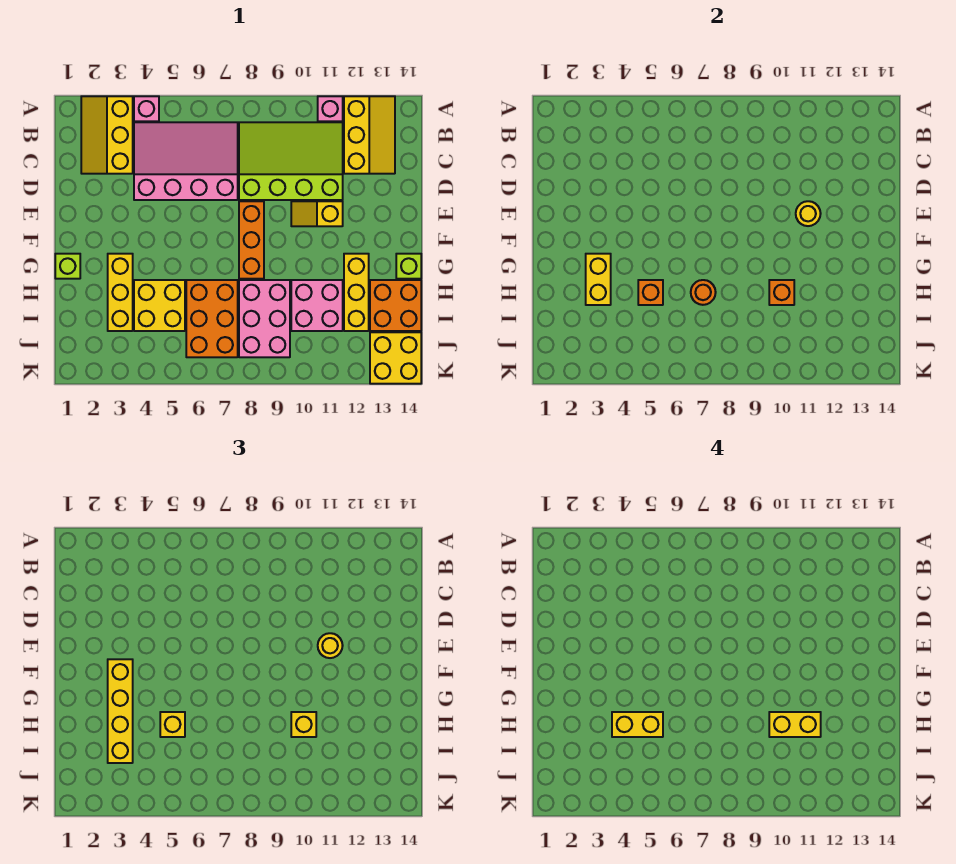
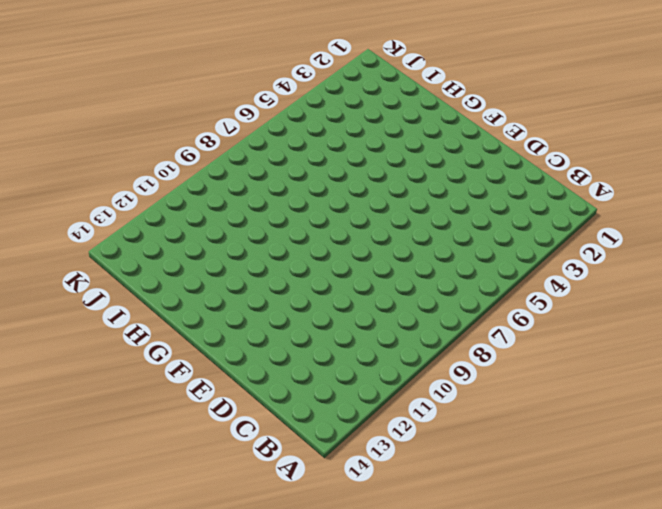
none -> yellow slope A2:C3 level 1 top 3
none -> pink brick A4 level 1
none -> pink brick A11 level 1

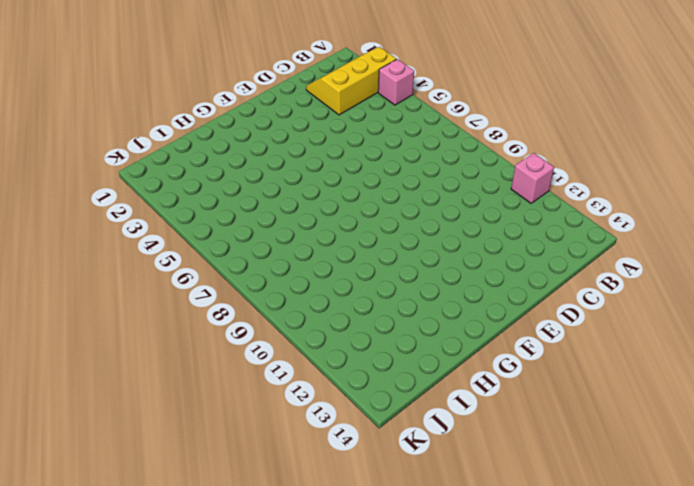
none -> yellow slope A12:C13 level 1 top 12
none -> pink slope B4:D7 level 1 top D
none -> lime slope B8:D11 level 1 top D

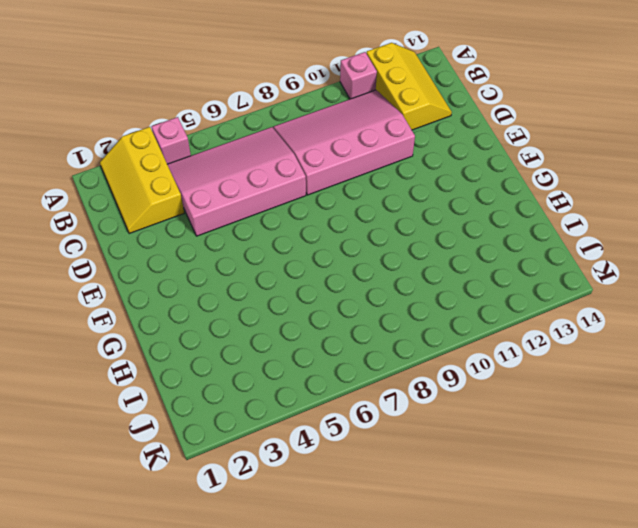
pink slope B8:D11 level 1 top D -> lime slope B8:D11 level 1 top D
none -> orange brick E8:G8 level 1
none -> yellow slope E10:E11 level 1 top 11
none -> lime brick G1 level 1

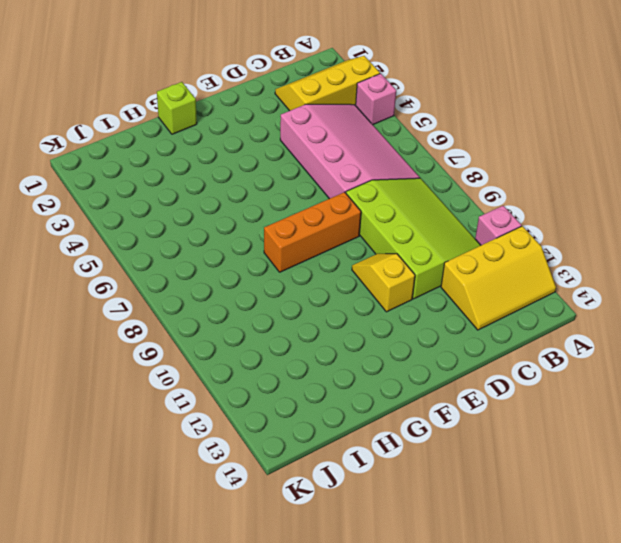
none -> yellow brick G3:I3 level 1
none -> yellow brick G12:I12 level 1
none -> lime brick G14 level 1

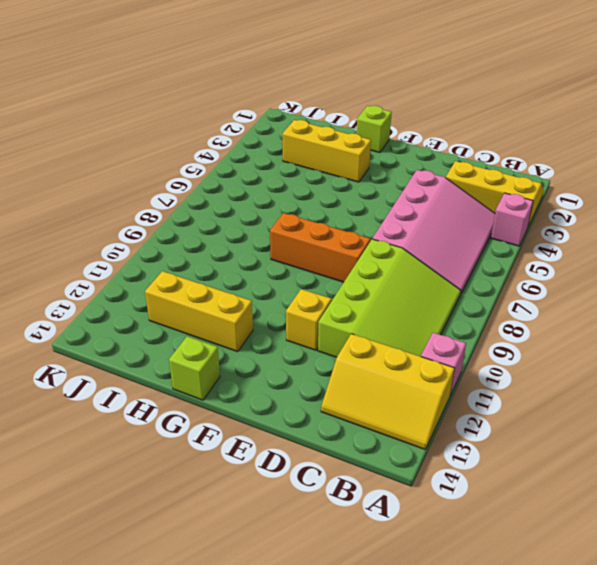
none -> yellow brick H4:I5 level 1
none -> orange brick H6:J7 level 1
none -> pink brick H8:J9 level 1

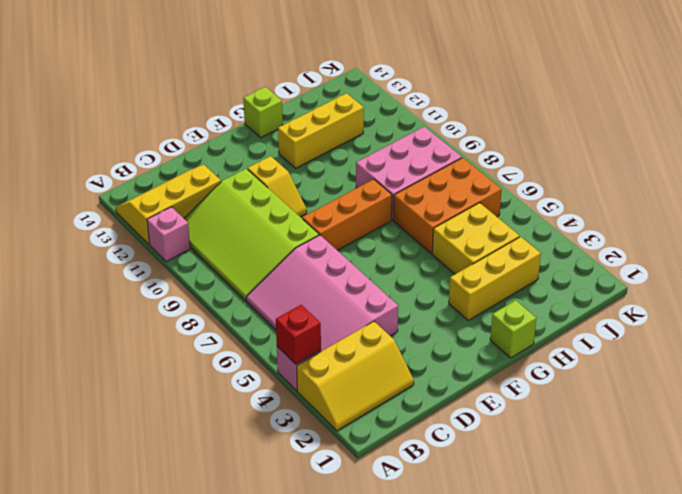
red brick A4 level 2 -> none
none -> pink brick H10:I11 level 1
none -> orange brick H13:I14 level 1
none -> yellow brick J13:K14 level 1

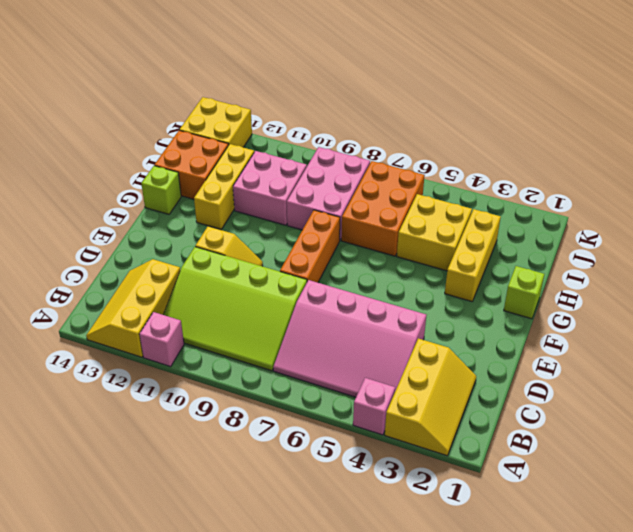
none -> yellow round brick E11 level 2
none -> yellow brick G3:H3 level 2
none -> orange brick H5 level 2

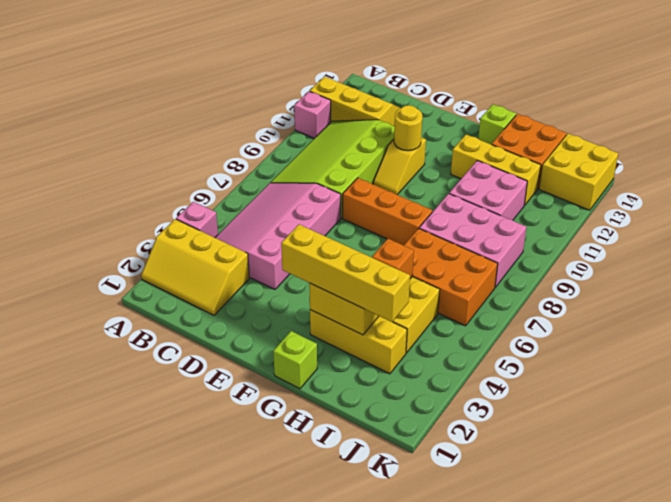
none -> orange round brick H7 level 2
none -> orange brick H10 level 2
none -> yellow round brick E11 level 3

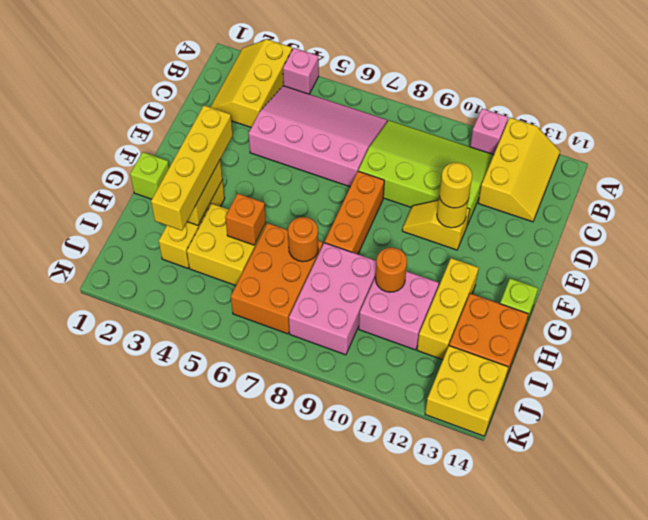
orange round brick H10 level 2 -> orange brick H10 level 2
none -> yellow brick H5 level 3
none -> yellow brick H10 level 3
none -> yellow brick H4:H5 level 4

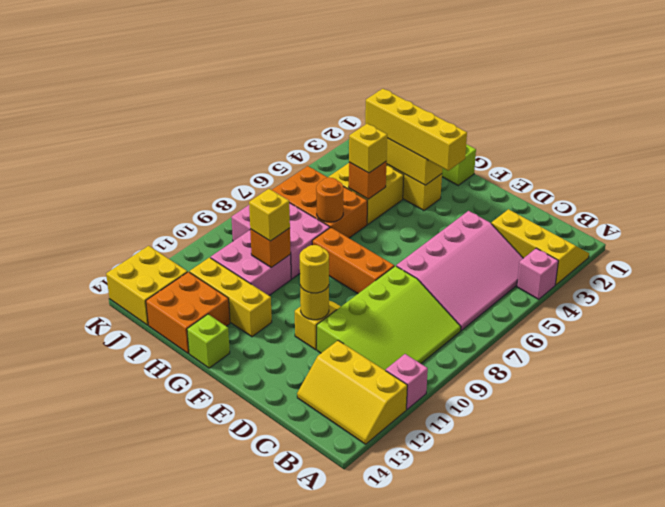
none -> yellow brick H4:H5 level 4
none -> yellow brick H10:H11 level 4

